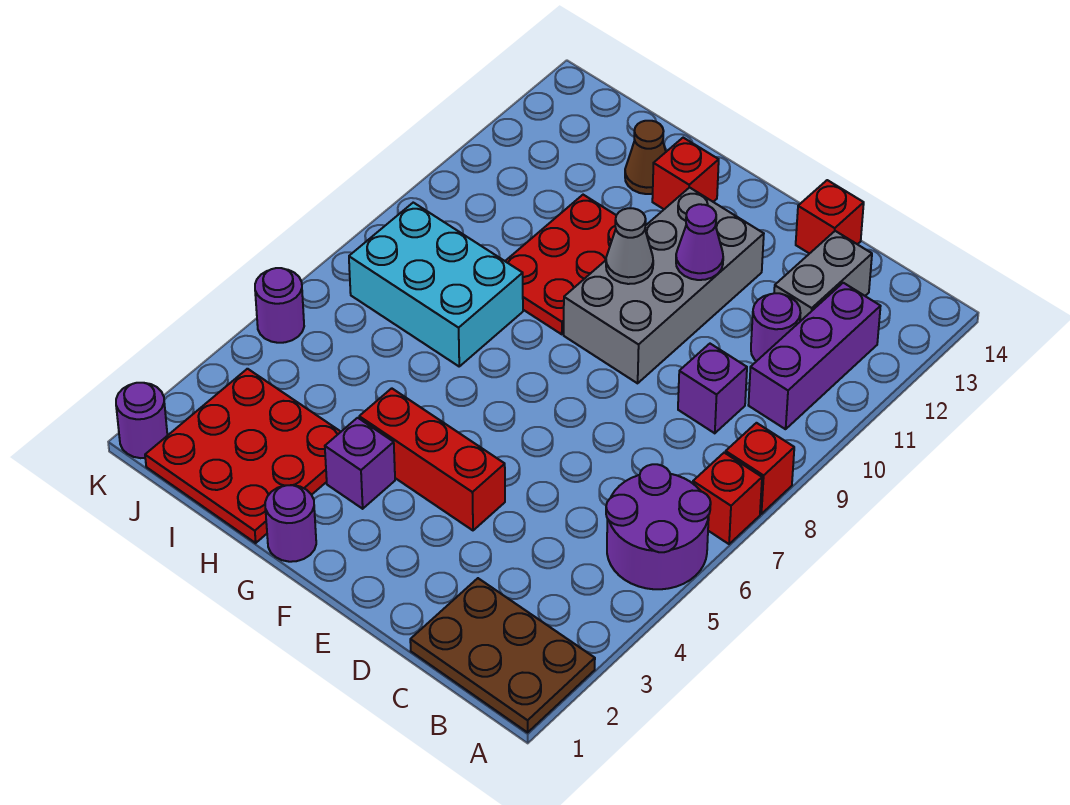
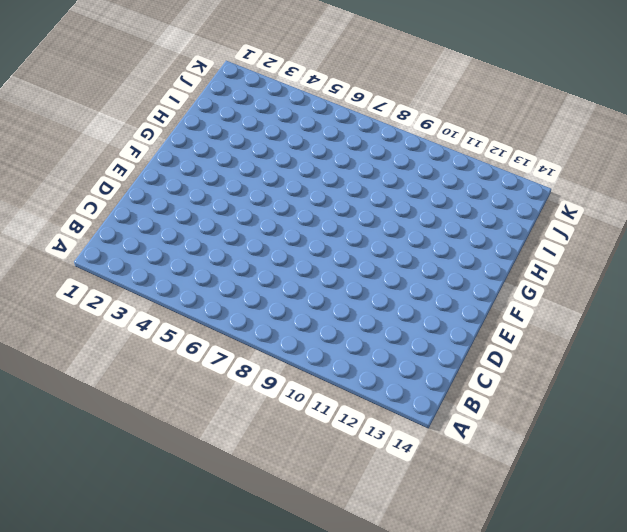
none -> brown plate A1:C2 level 1
none -> purple round brick A5:B6 level 1
none -> red brick A7 level 1

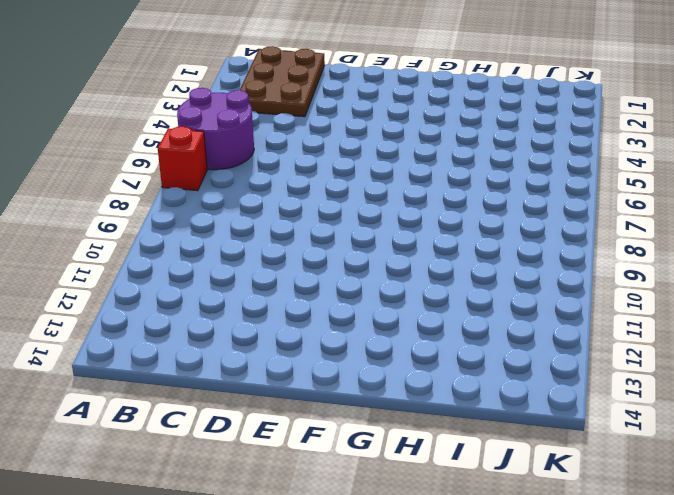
brown plate B1:C3 level 1 -> brown plate A1:C2 level 1
none -> red brick A8 level 1
none -> purple brick B10:B12 level 1
none -> purple brick C9 level 1

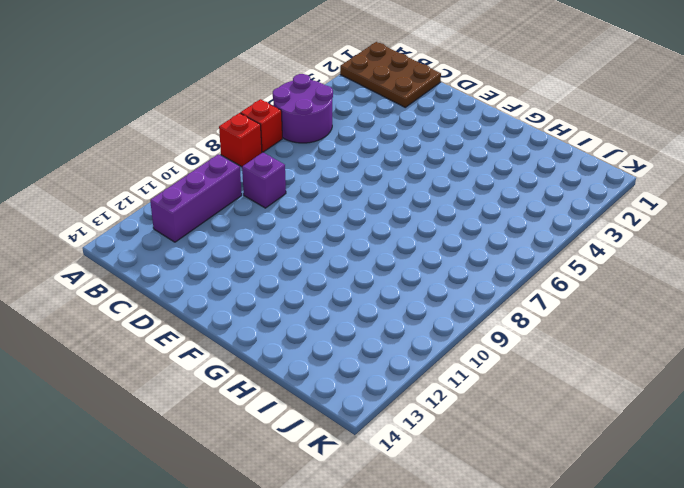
none -> purple round brick C11 level 1
none -> grey brick C12:C13 level 1
none -> red brick D14 level 1

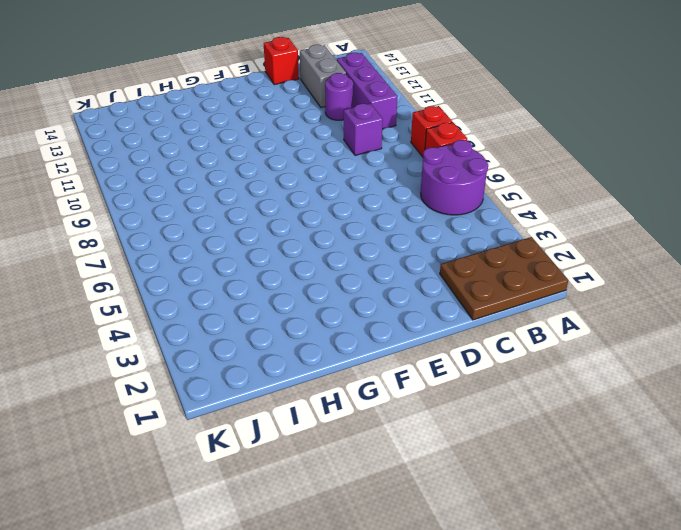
none -> red brick E4:G4 level 1
none -> grey brick E9:F12 level 1
none -> purple round brick G1 level 1

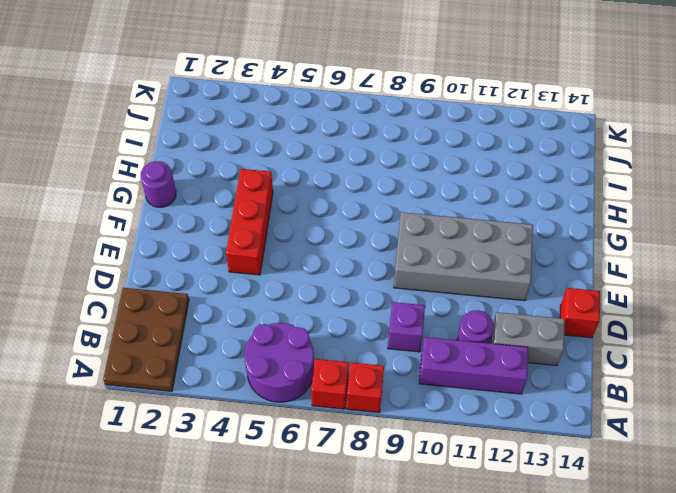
none -> purple brick G3 level 1
none -> red plate G9:H11 level 1
none -> red brick G13 level 1

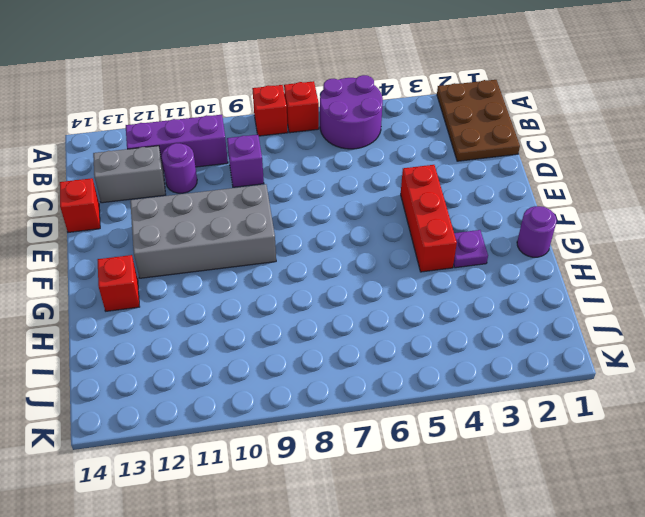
purple plate G3 level 1 -> purple brick G3 level 1
none -> red plate G9:H11 level 1
none -> red plate H1:J3 level 1
none -> cyan brick H7:J8 level 1

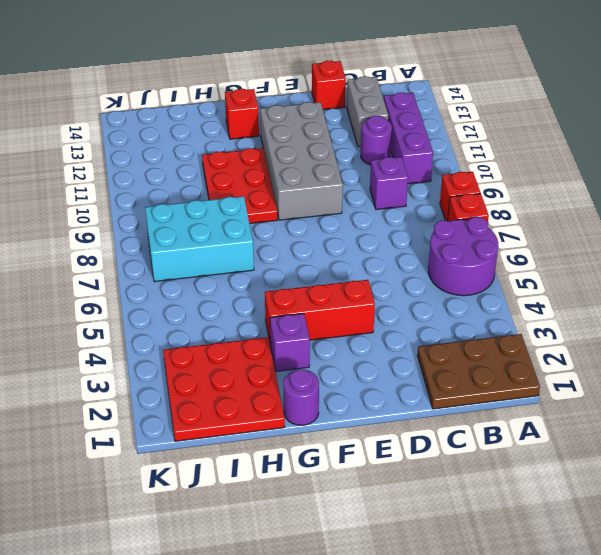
none -> brown cone H13 level 1
none -> purple round brick K1 level 1
none -> purple round brick K5 level 1

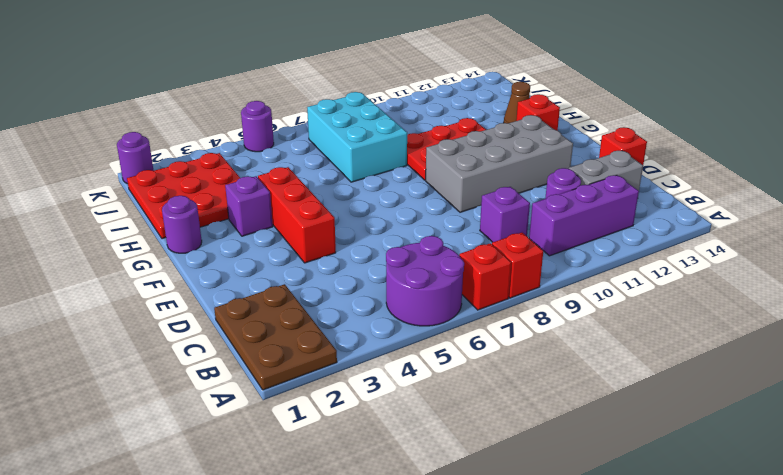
none -> purple cone E11 level 2
none -> grey cone F10 level 2

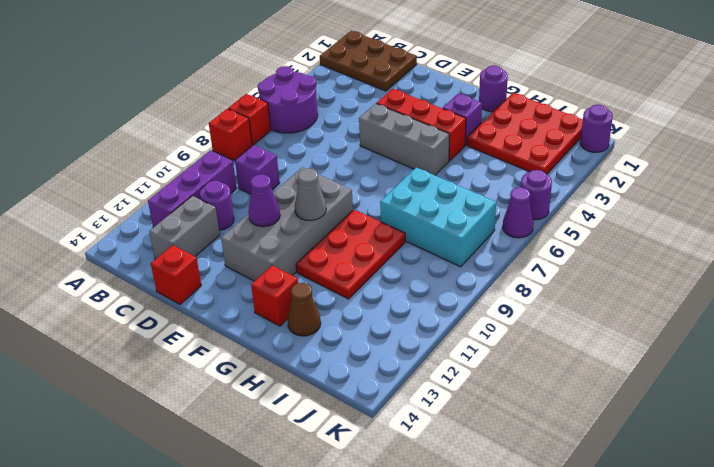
grey brick E5:G5 level 1 -> none
purple cone K6 level 1 -> none

